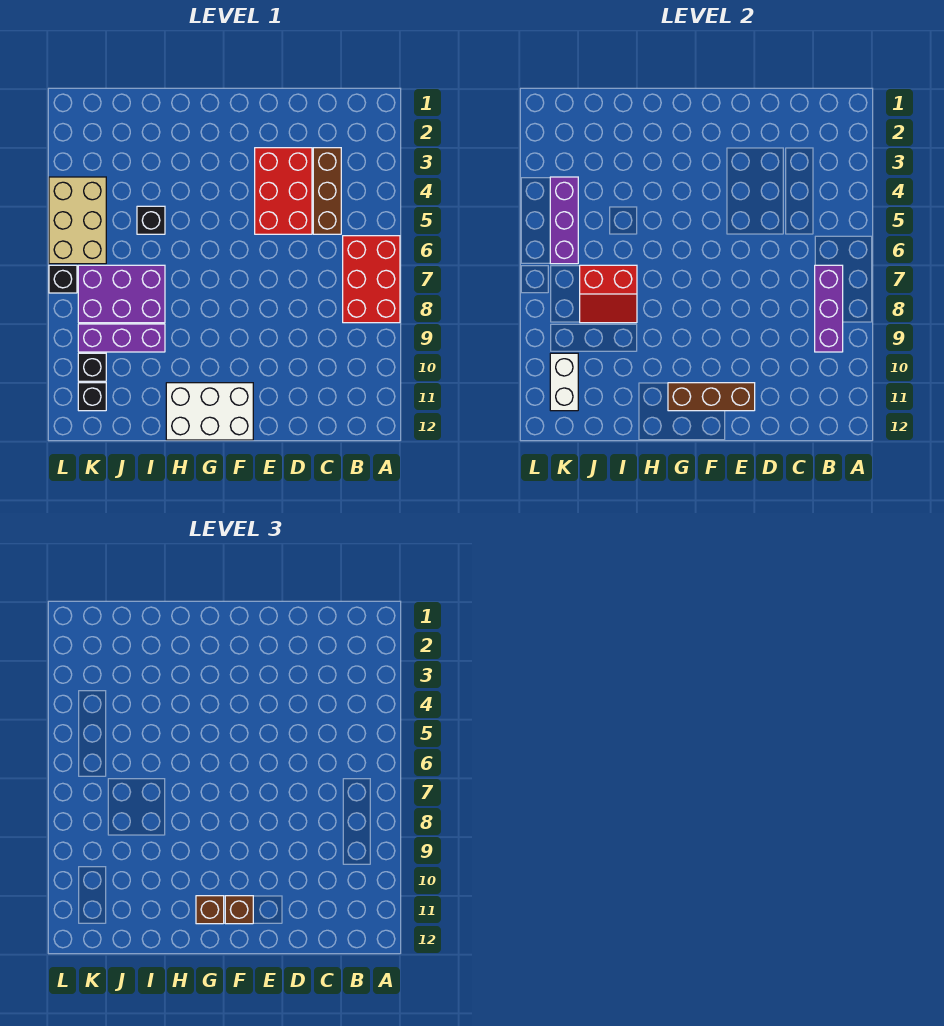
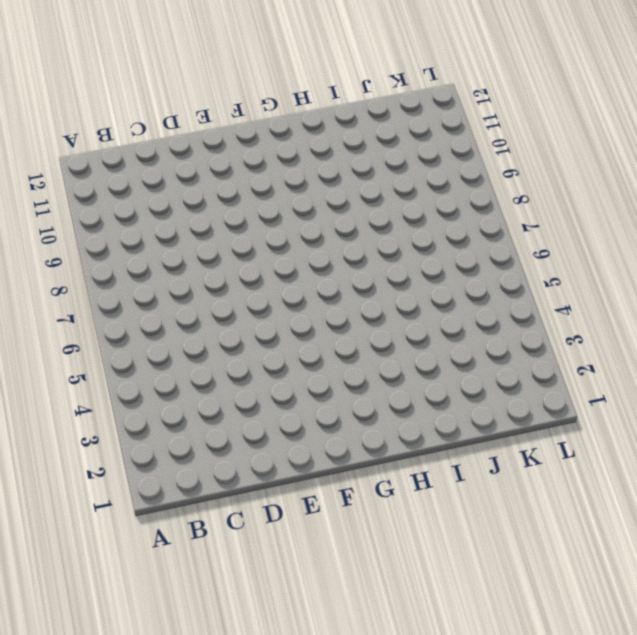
none -> red brick A6:B8 level 1
none -> brown brick C3:C5 level 1
none -> red brick D3:E5 level 1

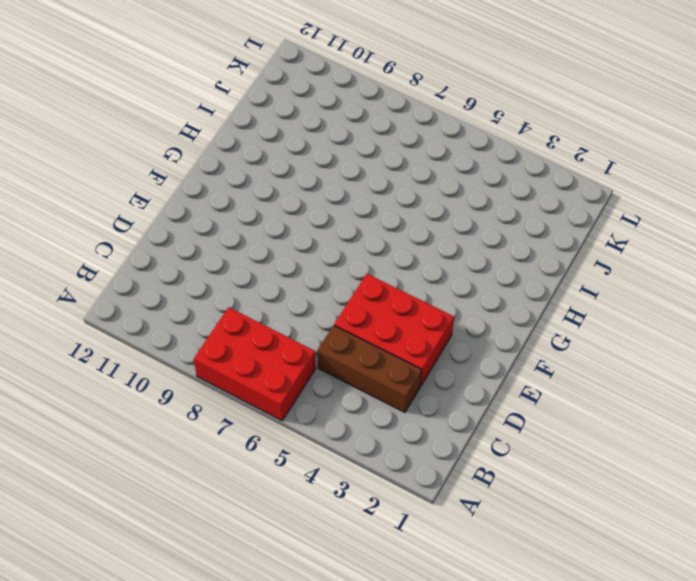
none -> white brick F11:H12 level 1
none -> black brick I5 level 1
none -> purple brick I7:K8 level 1

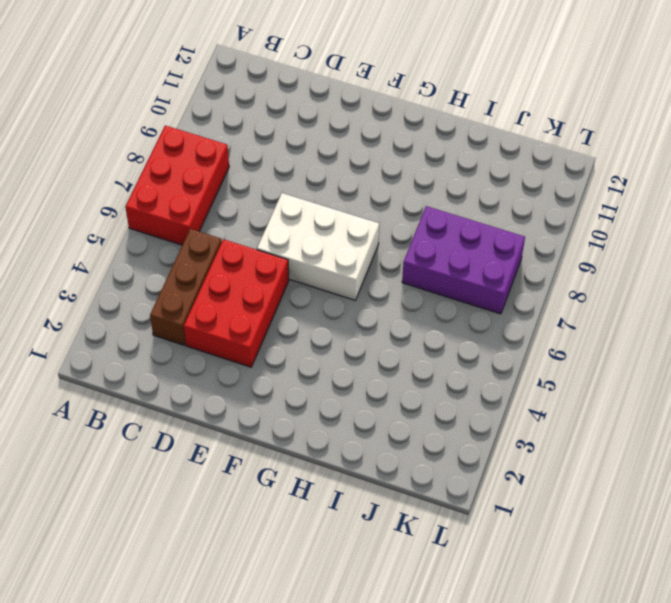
white brick E6:G7 level 1 -> white brick F11:H12 level 1
none -> black brick I5 level 1
none -> purple brick I9:K9 level 1
none -> tan brick K4:L6 level 1

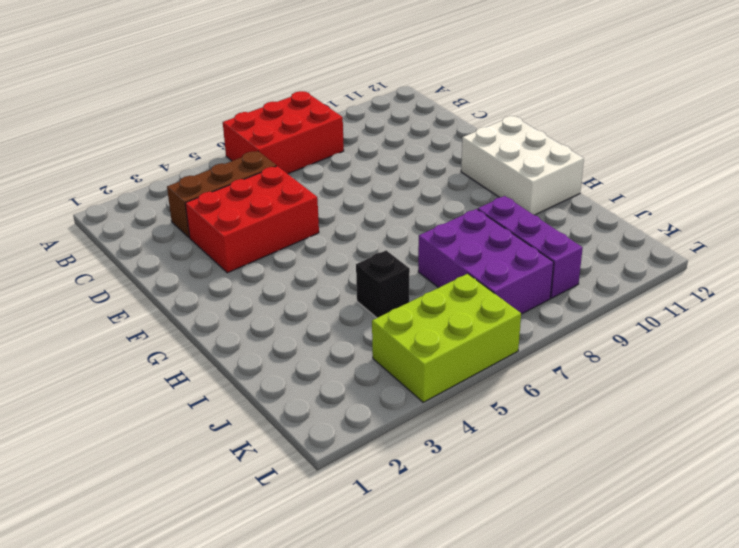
lime brick K4:L6 level 1 -> tan brick K4:L6 level 1
none -> black brick K10 level 1
none -> black brick K11 level 1
none -> black brick L7 level 1

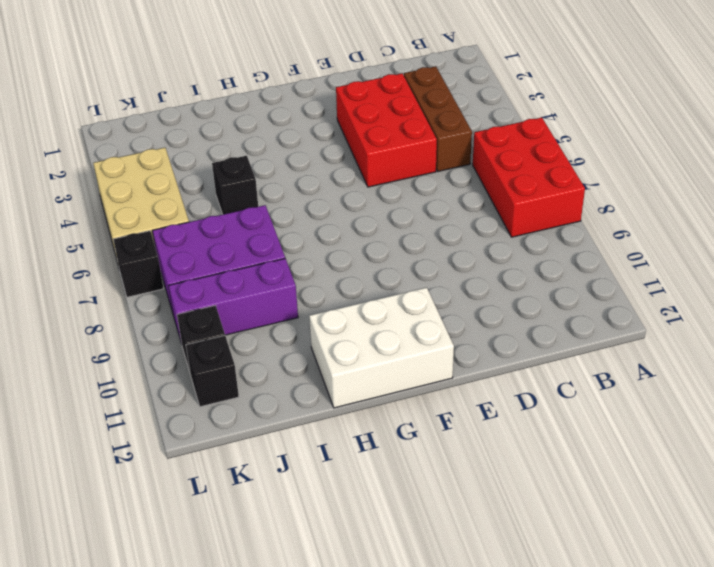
none -> purple brick B7:B9 level 2
none -> brown brick E11:G11 level 2
none -> red slope I7:J8 level 2 top 7

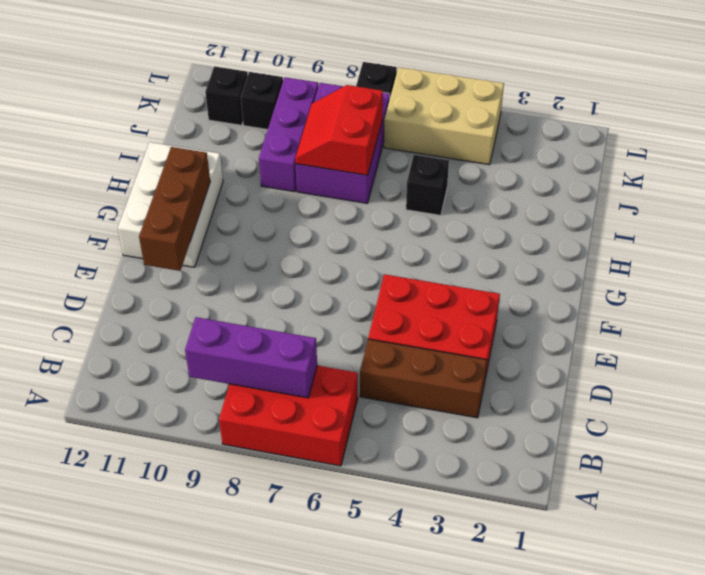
none -> purple brick K4:K6 level 2
none -> white brick K10:K11 level 2
none -> brown brick F11 level 3

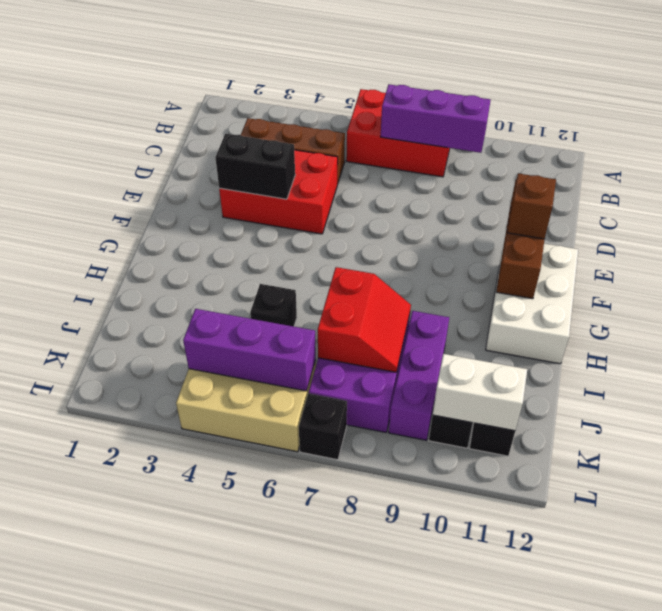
black brick E3:E4 level 2 -> none
none -> brown brick G11 level 3

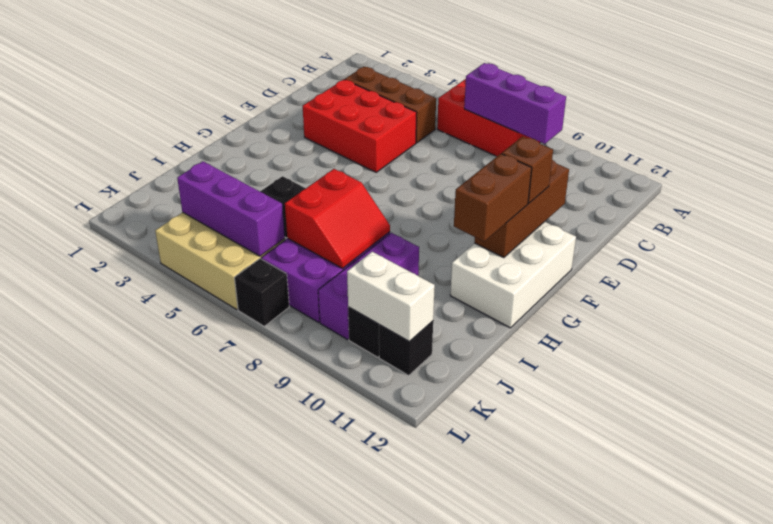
brown brick G11:H11 level 3 -> brown brick G11 level 3

